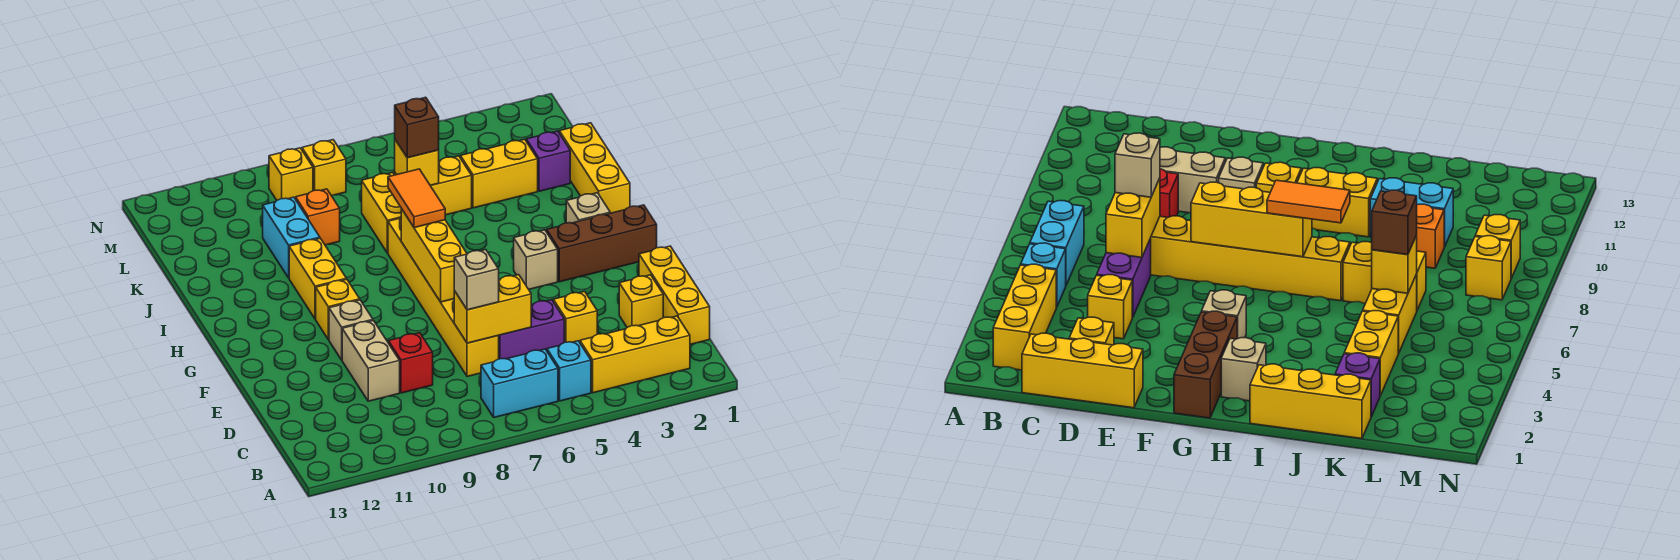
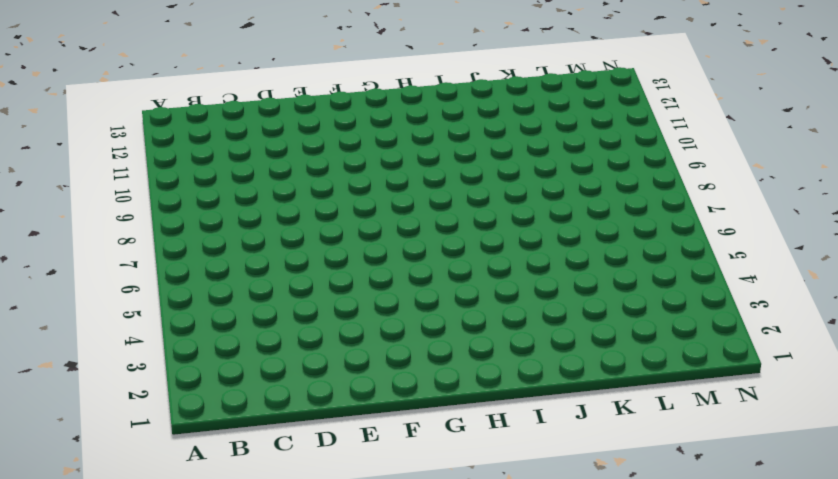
none -> yellow brick B2:B4 level 1
none -> cyan brick B5 level 1
none -> cyan brick B6:B7 level 1
none -> yellow brick C1:E1 level 1

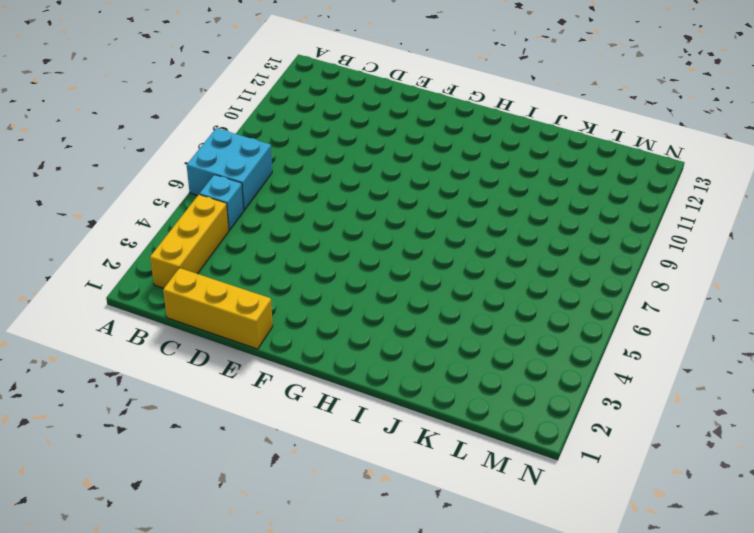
cyan brick A6:B7 level 1 -> cyan brick B6:B7 level 1
none -> yellow brick D2 level 1
none -> yellow brick D4 level 1
none -> purple brick D5:D6 level 1
none -> yellow brick D7:I7 level 1

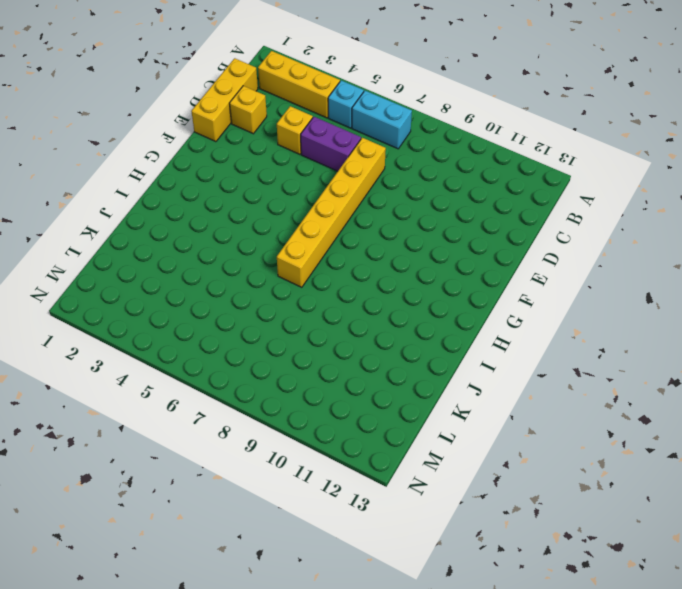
none -> red brick D9 level 1
none -> tan brick D10:E10 level 1
none -> tan brick F10 level 1
none -> brown brick G1:G3 level 1

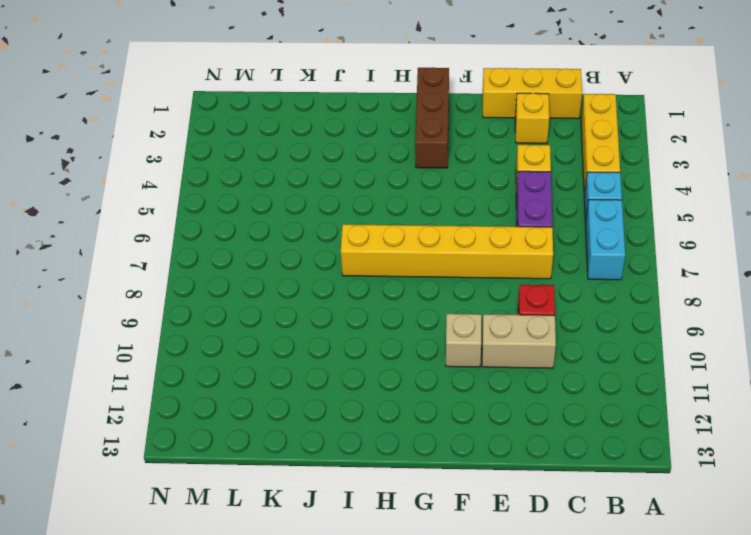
none -> tan brick G4 level 1
none -> yellow brick G10 level 1
none -> tan brick H2 level 1
none -> yellow brick H10:I10 level 1

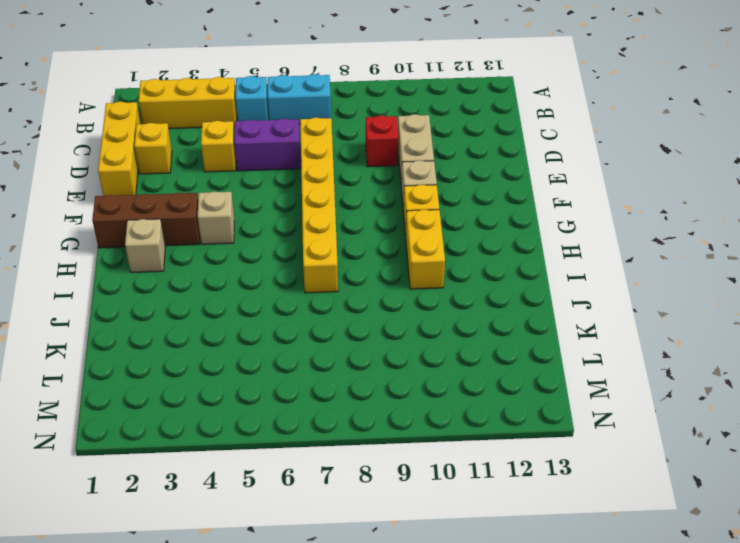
none -> yellow brick I1:K1 level 1
none -> yellow brick J7:K7 level 1
none -> cyan brick J10:K10 level 1
none -> purple brick K2 level 1

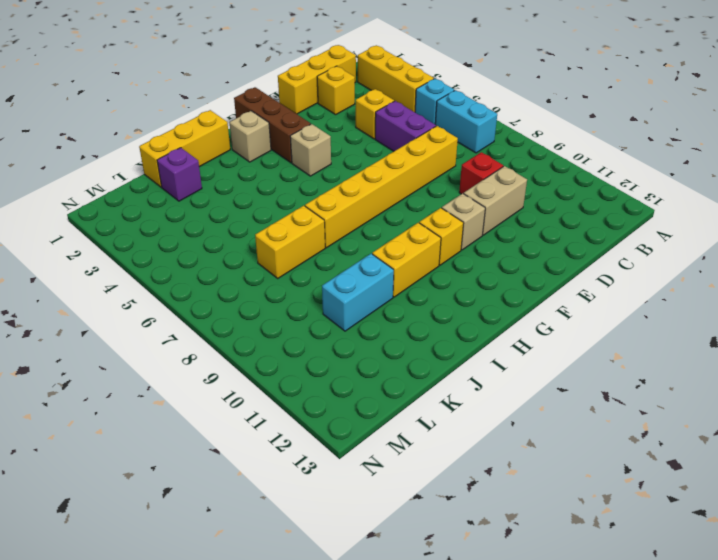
none -> yellow brick K3:K4 level 1
none -> yellow brick K5:K6 level 1
none -> orange brick K9 level 1
none -> yellow brick M8 level 1

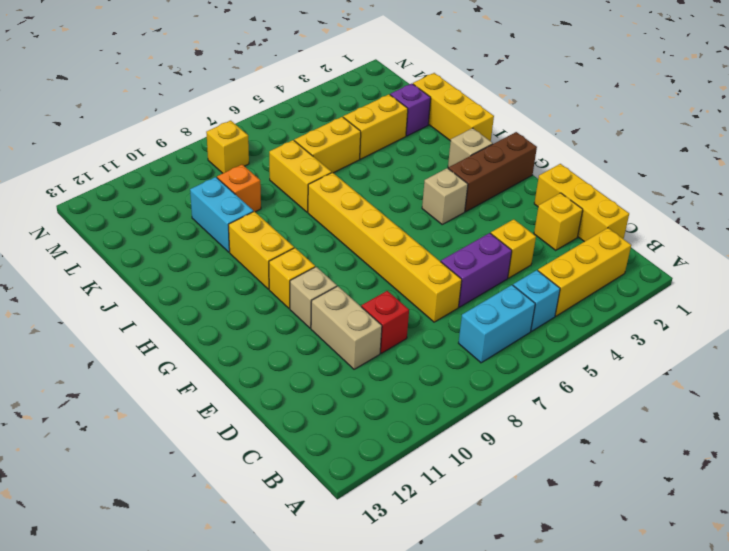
none -> yellow brick M9 level 1
none -> yellow brick D6:D7 level 2
none -> yellow brick F7:H7 level 2
none -> yellow brick K6 level 2

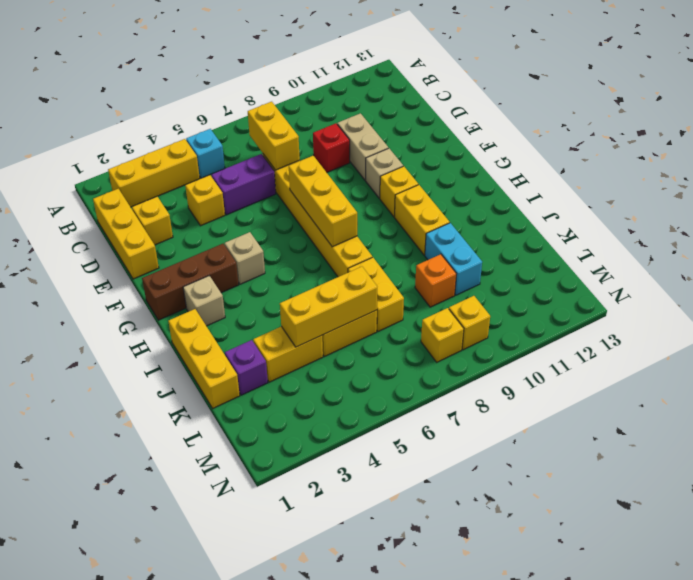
yellow brick C7:D7 level 2 -> yellow brick D6:D7 level 2
yellow brick K4:K6 level 2 -> yellow brick K6 level 2
none -> cyan brick B6:B7 level 1
none -> tan brick D7 level 3
none -> orange tile H7:I7 level 3
none -> brown brick K6 level 3

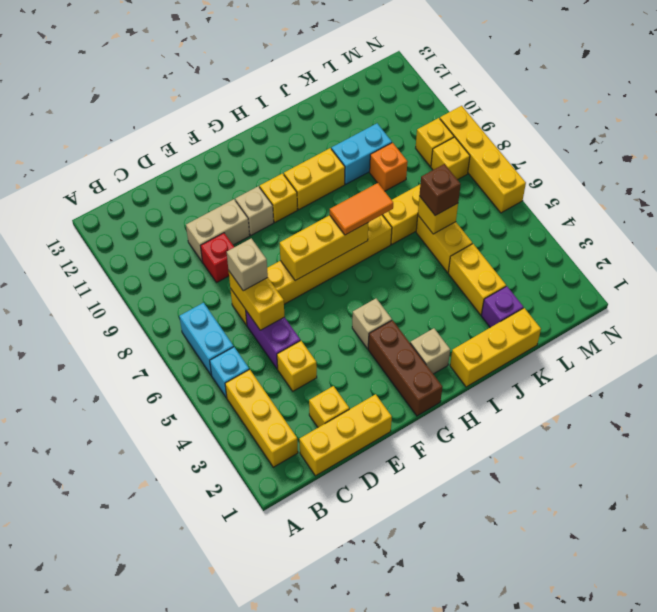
yellow brick N6:N9 level 1 -> none

